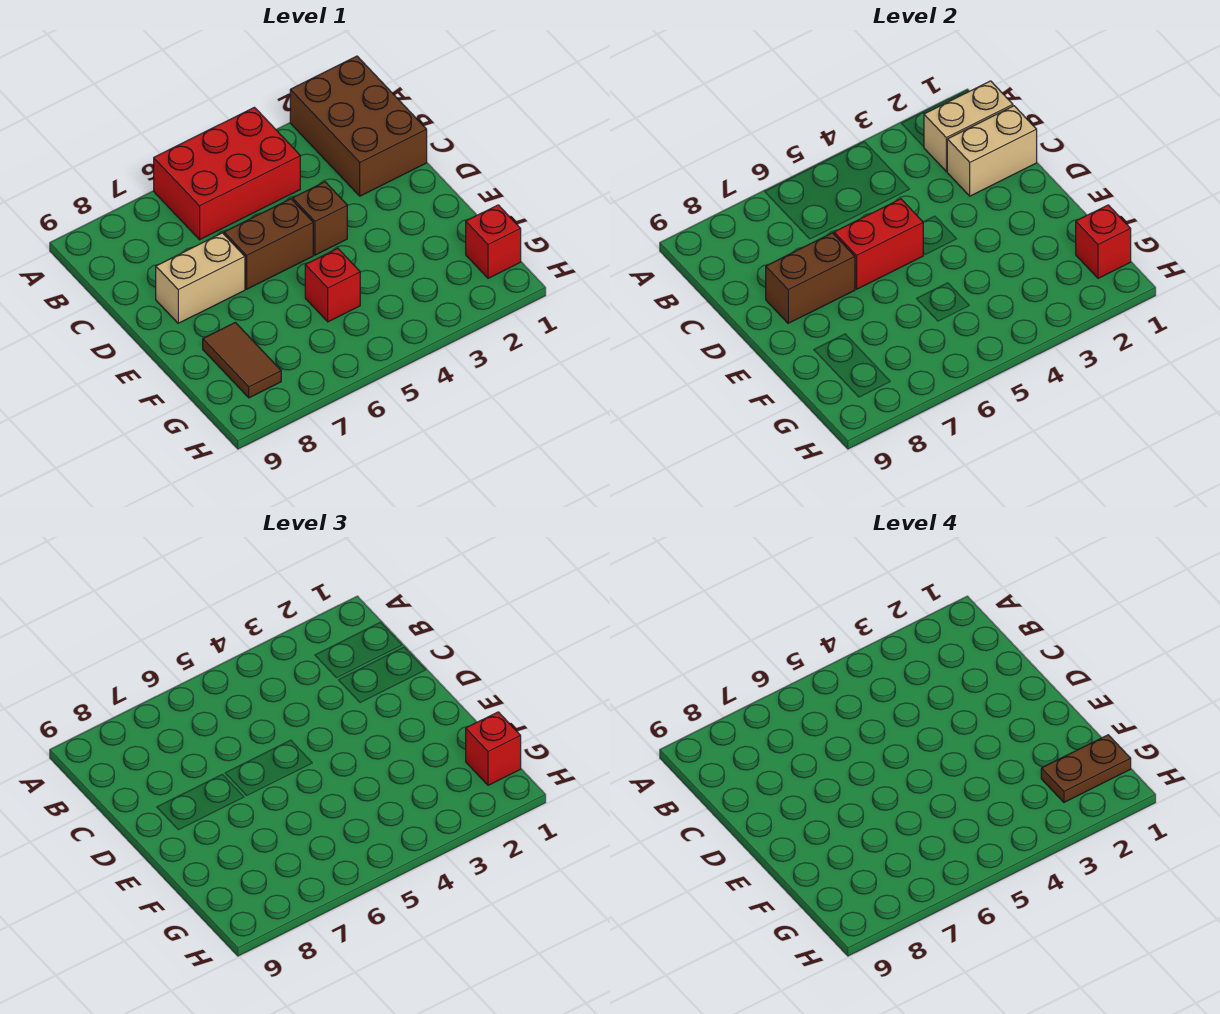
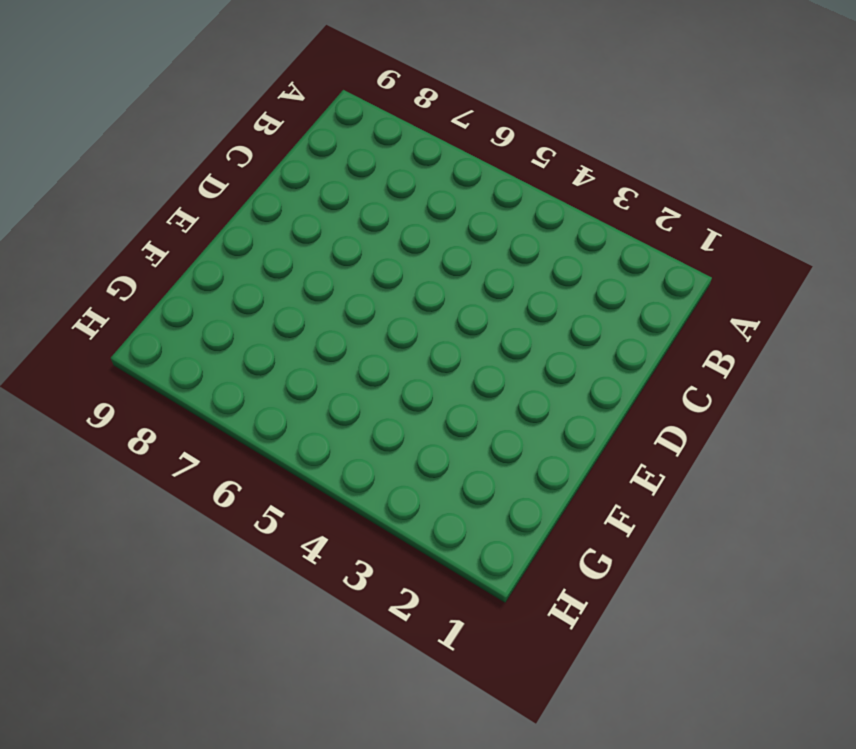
none -> brown brick A1:C2 level 1
none -> red brick A4:B6 level 1
none -> brown brick D4 level 1

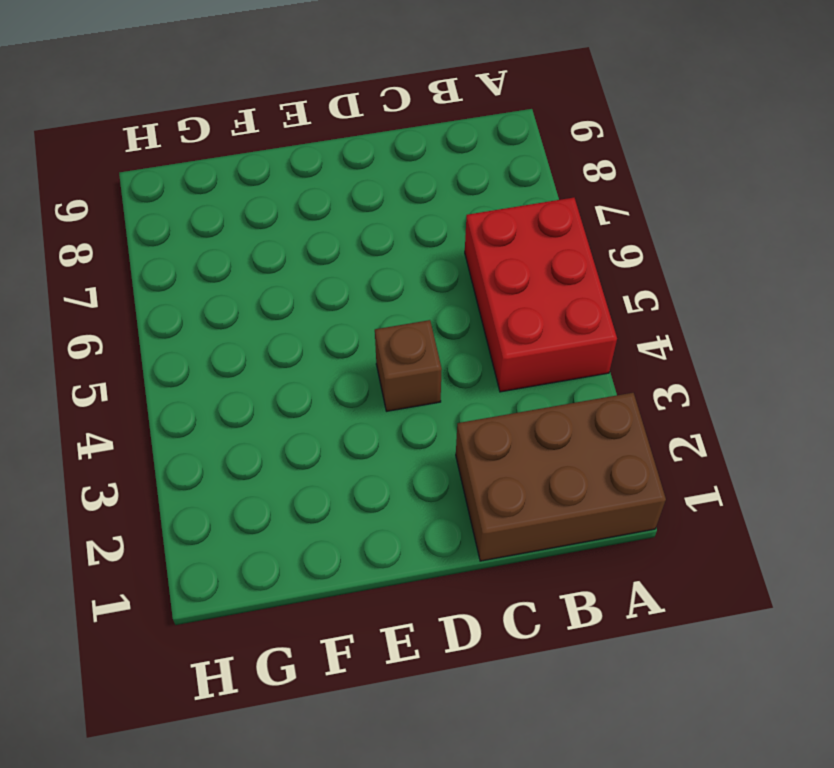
none -> brown brick D5:D6 level 1
none -> tan brick D7:D8 level 1
none -> red brick F5 level 1

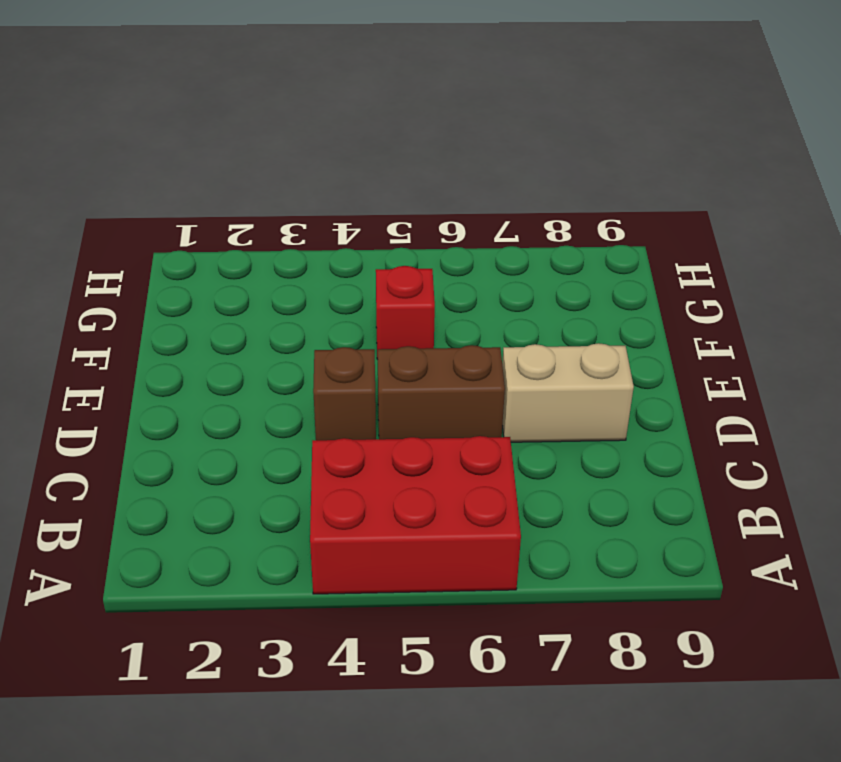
none -> brown brick A1:C2 level 1
none -> brown tile F8:G8 level 1
none -> red brick G1 level 1

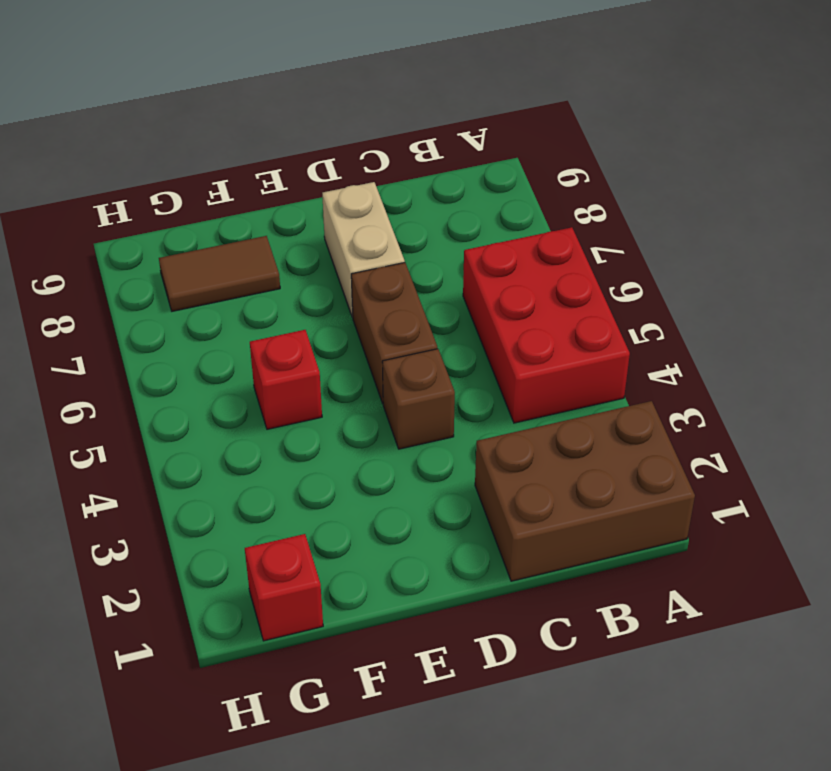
none -> tan brick B1:B2 level 2
none -> tan brick C1:C2 level 2
none -> red brick D5:D6 level 2

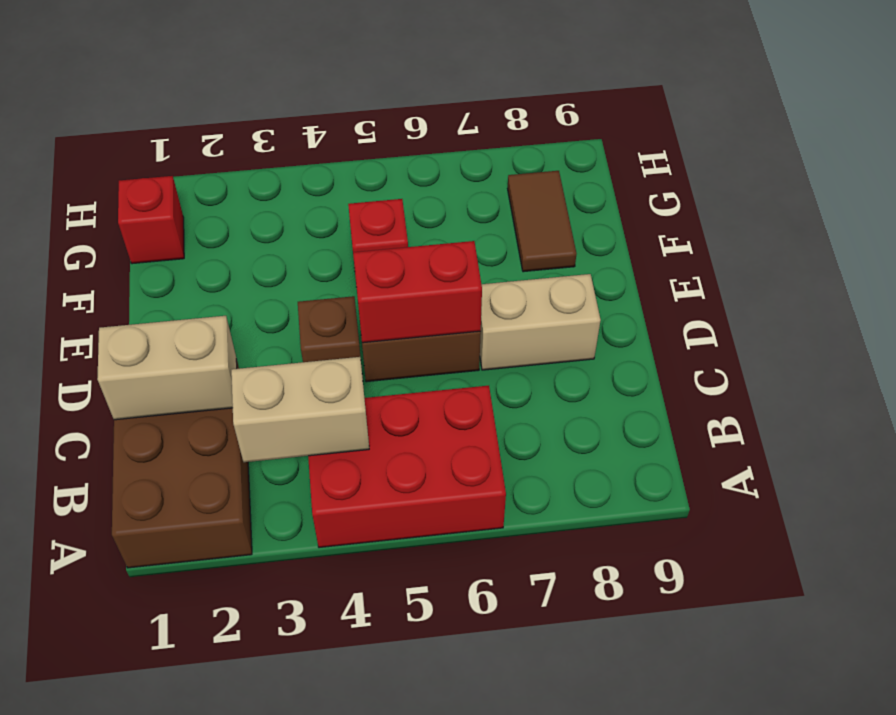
tan brick B3:B4 level 2 -> tan brick B1:B2 level 2
none -> brown brick D7:D8 level 2
none -> red brick G1 level 2
none -> red brick G1 level 3

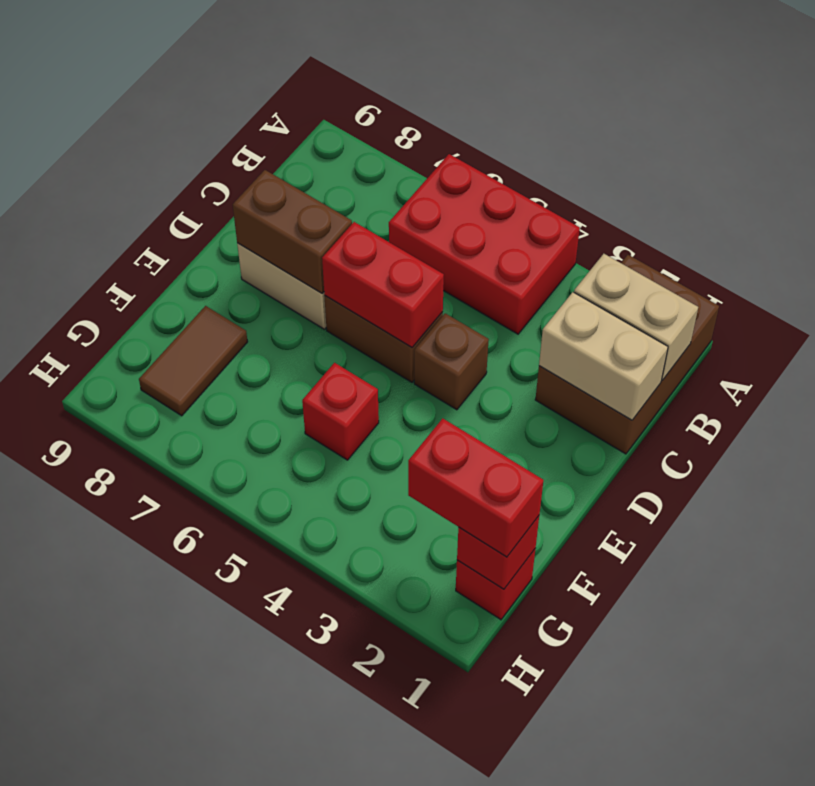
red brick G1:G2 level 3 -> red brick G1 level 3
none -> brown plate G1:G2 level 4

